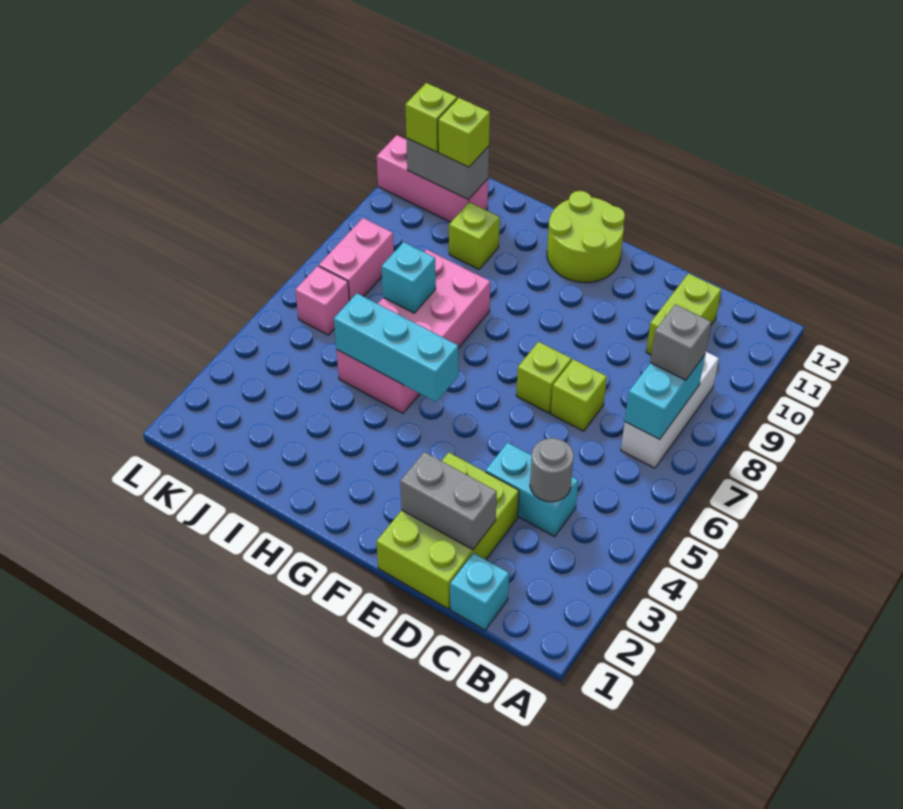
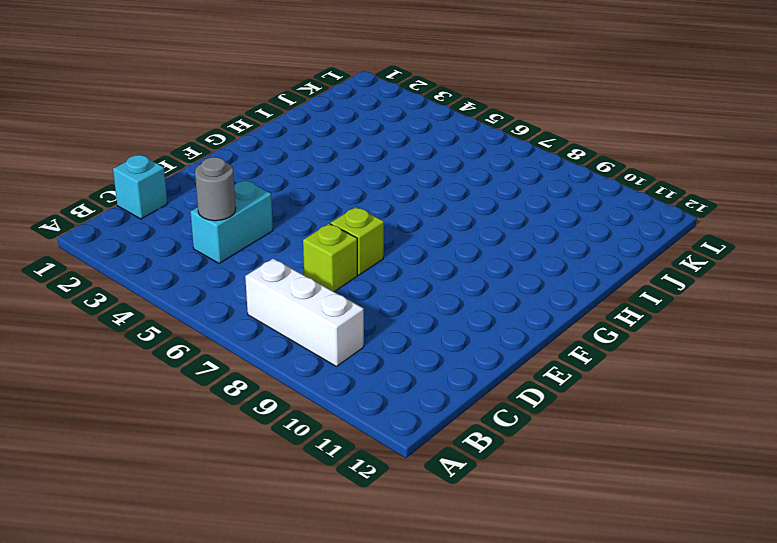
none -> lime brick C10:C11 level 1
none -> lime brick D1:E3 level 1
none -> lime round brick F11:G12 level 1

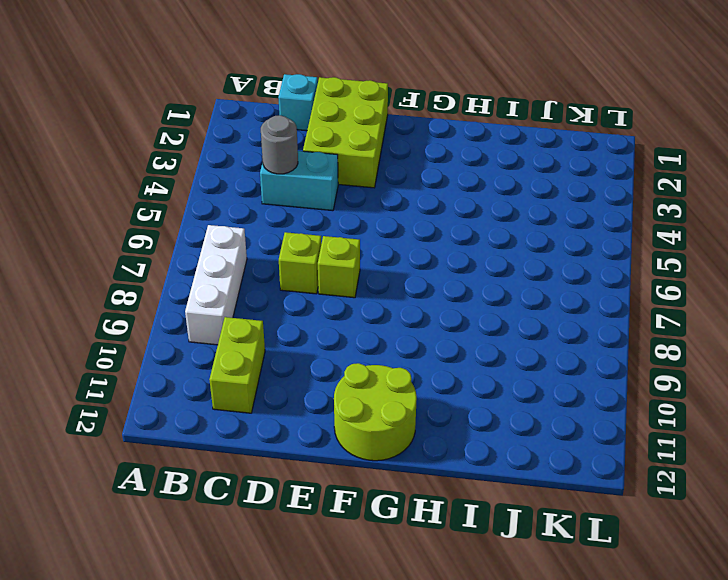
none -> pink brick H5:I8 level 1
none -> lime brick I10 level 1
none -> pink brick J11:L11 level 1

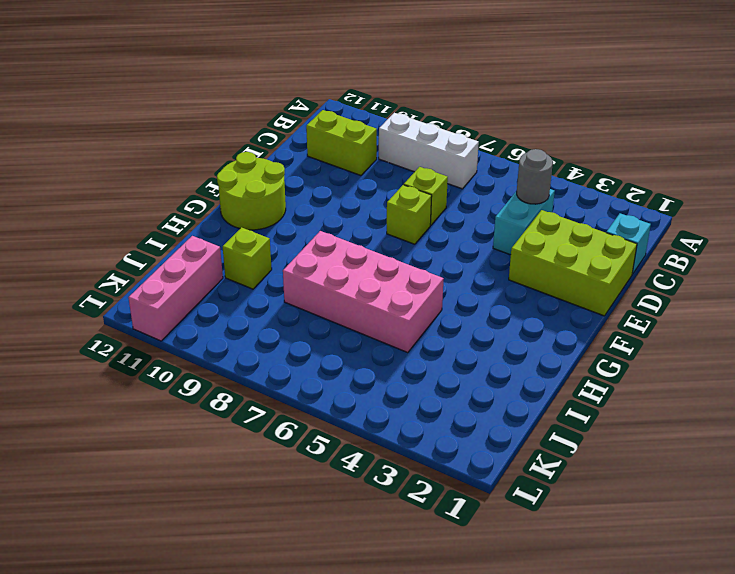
none -> pink brick K6 level 1
none -> pink brick K7:K8 level 1
none -> cyan brick B7:B8 level 2

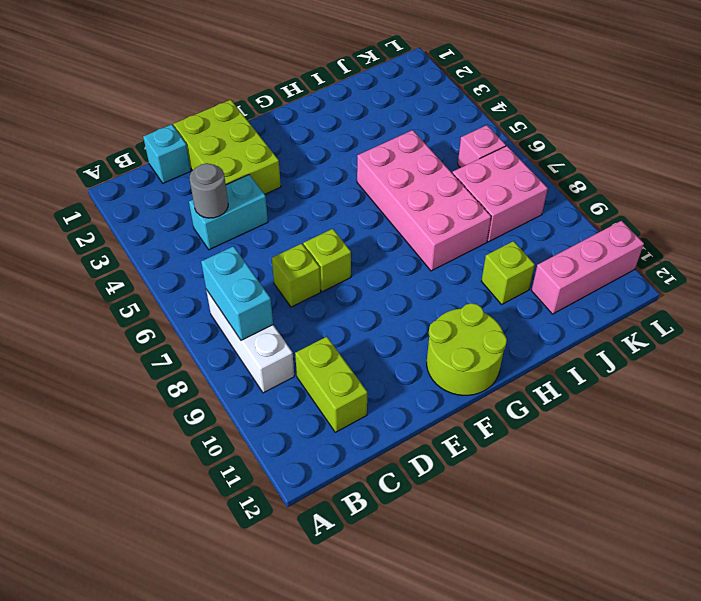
pink brick J7:K8 level 1 -> pink brick K7:K8 level 1
none -> grey brick D2:E2 level 2
none -> cyan brick G5:I5 level 2
none -> cyan brick I7 level 2

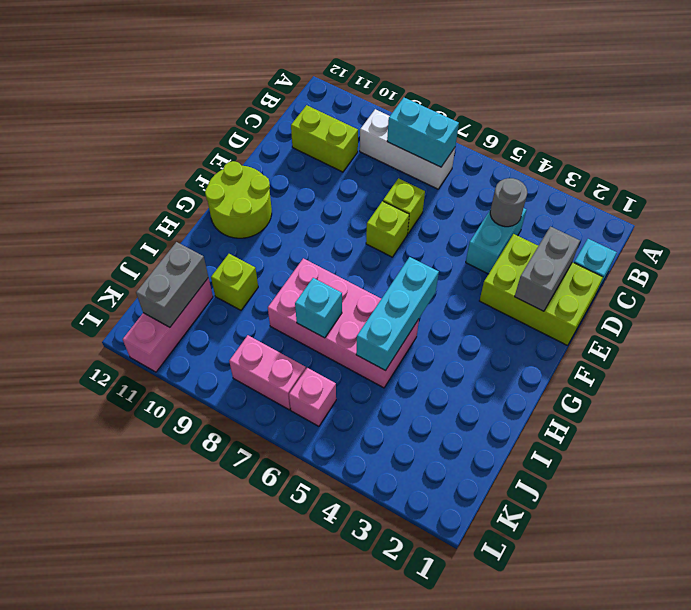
none -> grey brick B8 level 3
none -> lime brick J11 level 3
none -> lime brick K11 level 3

